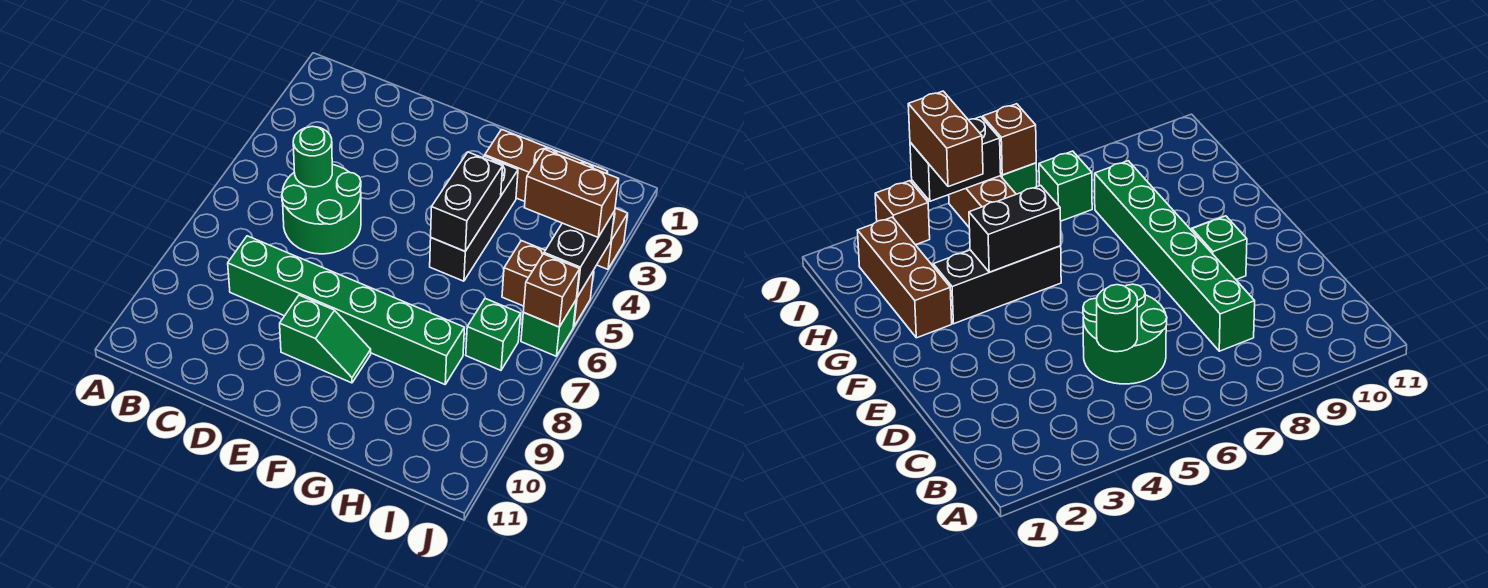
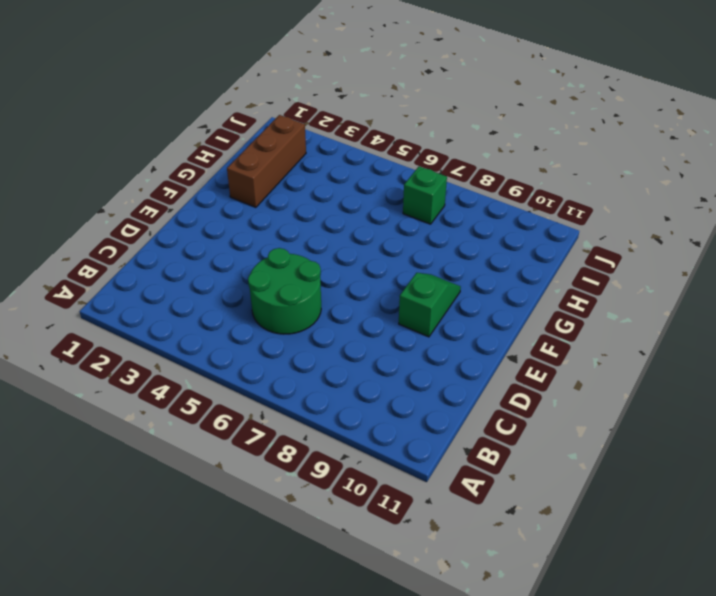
none -> green brick C8:H8 level 1
none -> black brick G3:G5 level 1
none -> brown brick I5:J5 level 1

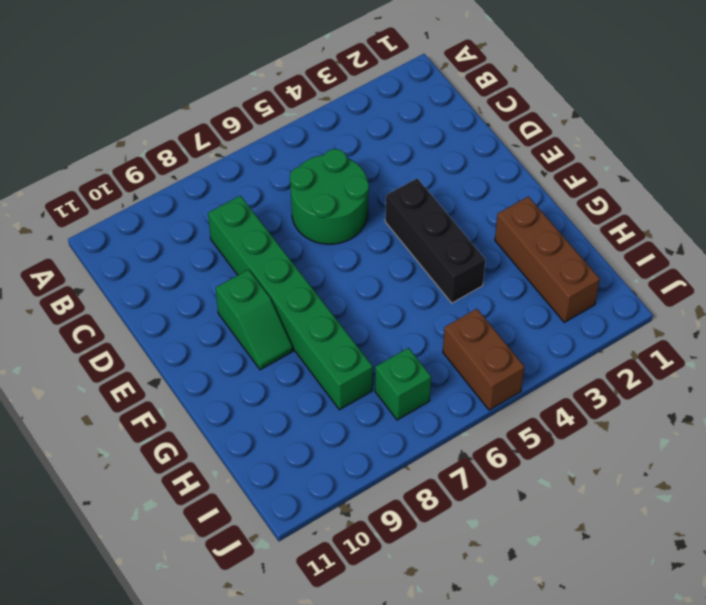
black brick E4:G4 level 1 -> black brick G3:G5 level 1
none -> brown brick J3 level 1
none -> green brick J6 level 1
none -> green round brick C5 level 2

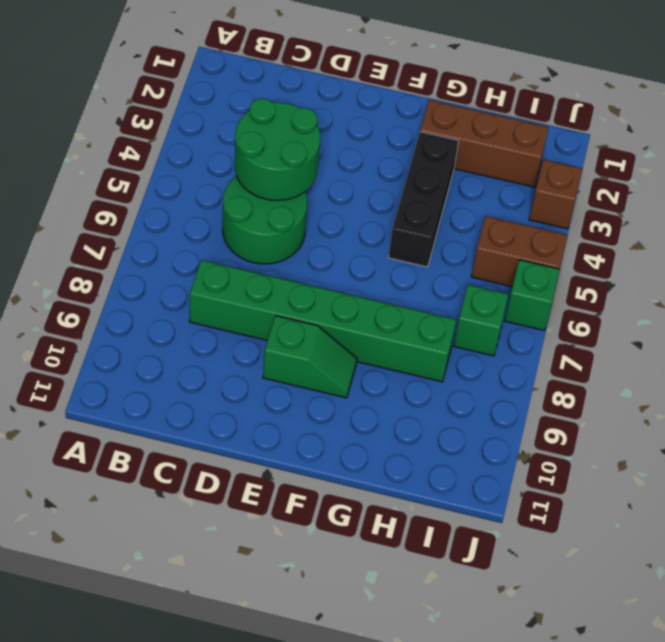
green round brick C4:D5 level 2 -> green round brick C5 level 2
none -> black brick G4:G5 level 2
none -> black brick J4:J5 level 2
none -> brown brick J6 level 2

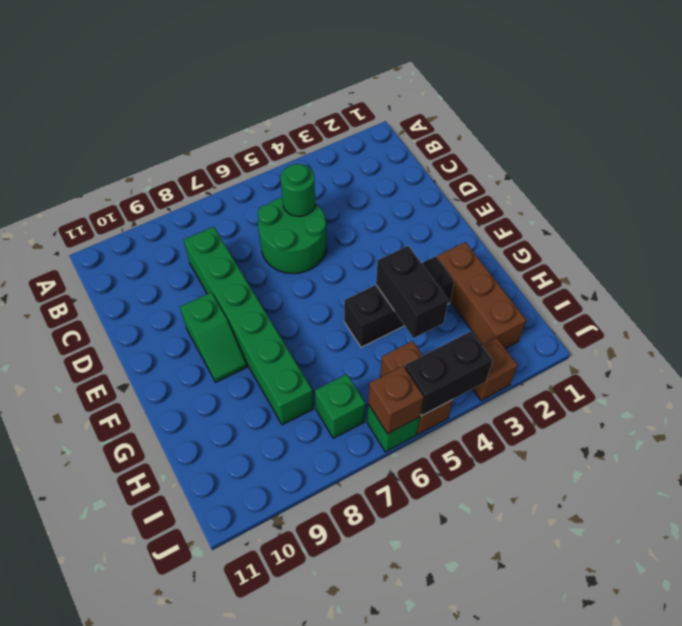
black brick G4:H4 level 2 -> black brick G4:G5 level 2
none -> brown brick I4:J4 level 3

